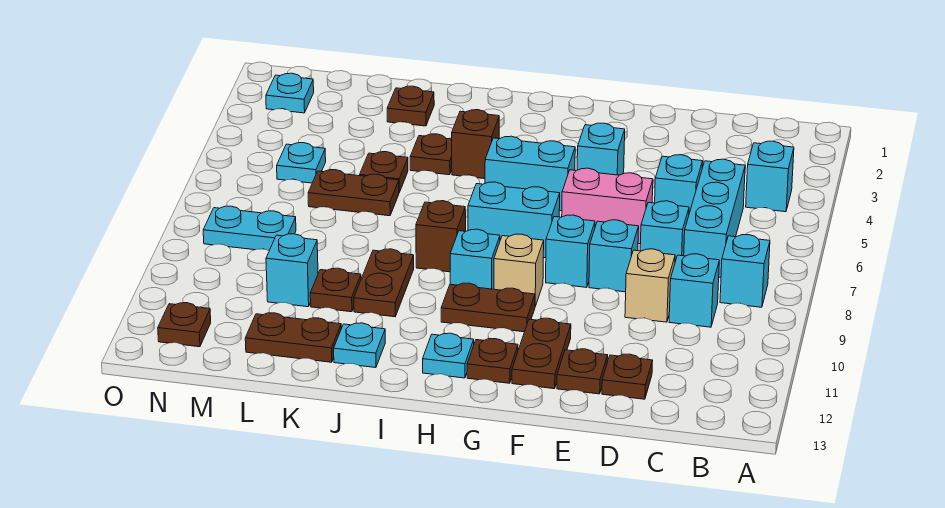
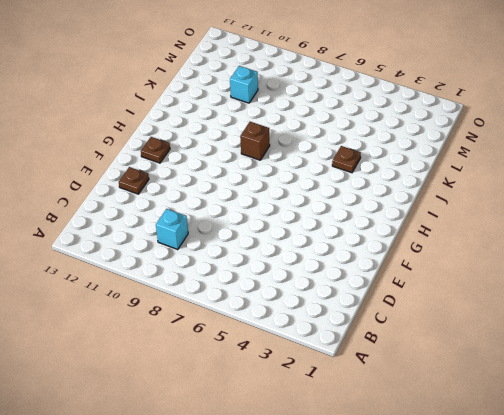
none -> cyan brick B4 level 1
none -> cyan brick B8 level 1
none -> cyan brick C5:C7 level 1
none -> cyan brick D5 level 1

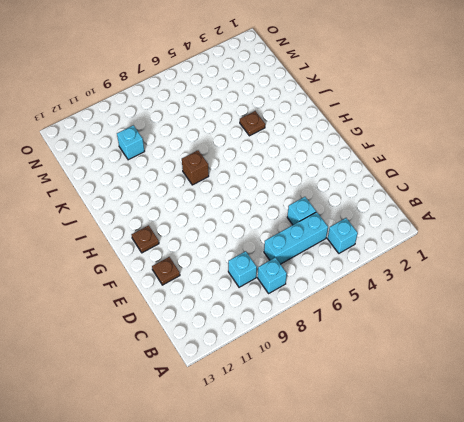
none -> cyan brick D7 level 1
none -> tan brick D9 level 1
none -> brown plate D12 level 1
none -> pink brick E6:F6 level 1

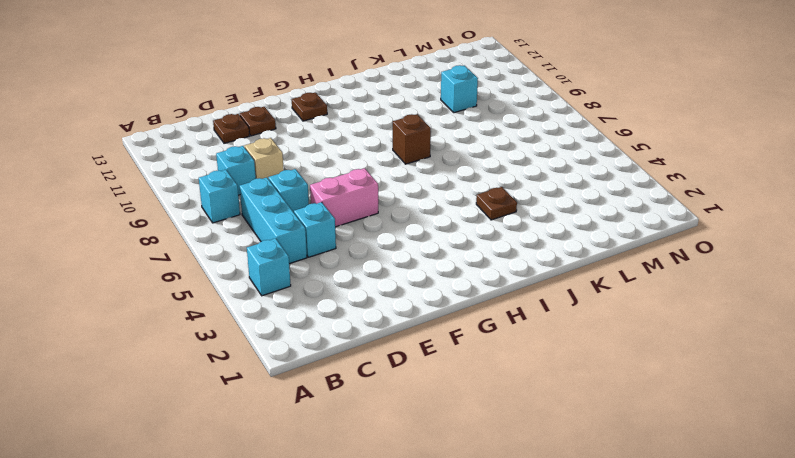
none -> cyan brick E8 level 1
none -> cyan brick F4 level 1
none -> cyan brick F8 level 1
none -> brown plate F11:F12 level 1

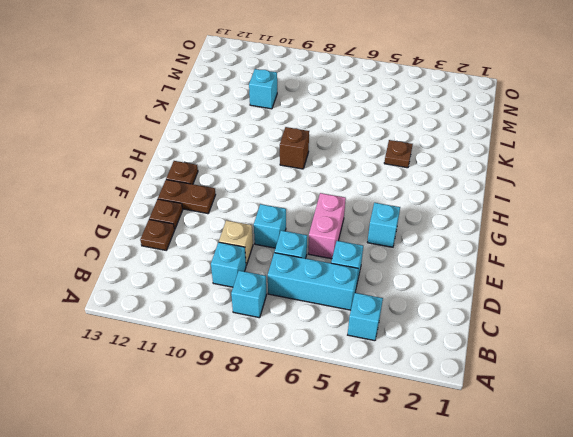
none -> cyan brick F8 level 1
none -> cyan brick G5:H5 level 1
none -> cyan brick G7:H7 level 1
none -> tan brick G9 level 1

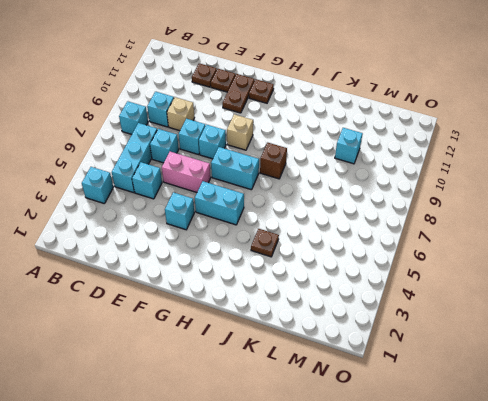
none -> brown plate G10:H10 level 1
none -> cyan brick H9 level 1
none -> cyan plate H12 level 1
none -> brown brick I4 level 1

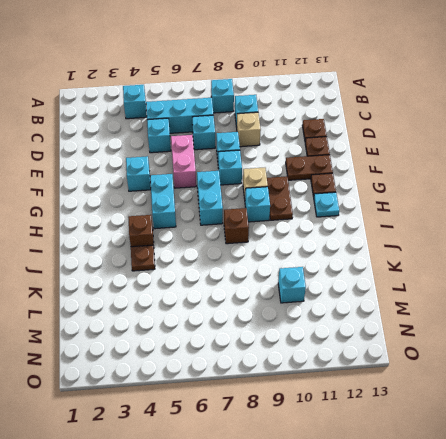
none -> brown plate J9:J10 level 1
none -> cyan plate J12 level 1
none -> brown plate K2 level 1
none -> brown plate K5 level 1

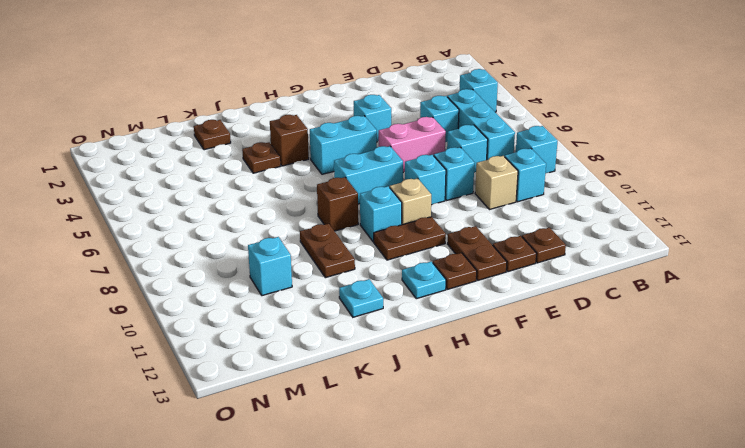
none -> brown plate K5 level 1
none -> brown plate K6:L6 level 1
none -> brown plate K10 level 1
none -> brown plate K12:L12 level 1

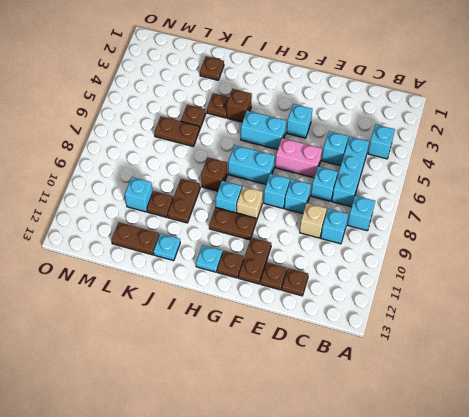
none -> cyan plate M5 level 1
none -> cyan plate M8:N8 level 1
none -> cyan plate N2 level 1
none -> brown plate N12 level 1

